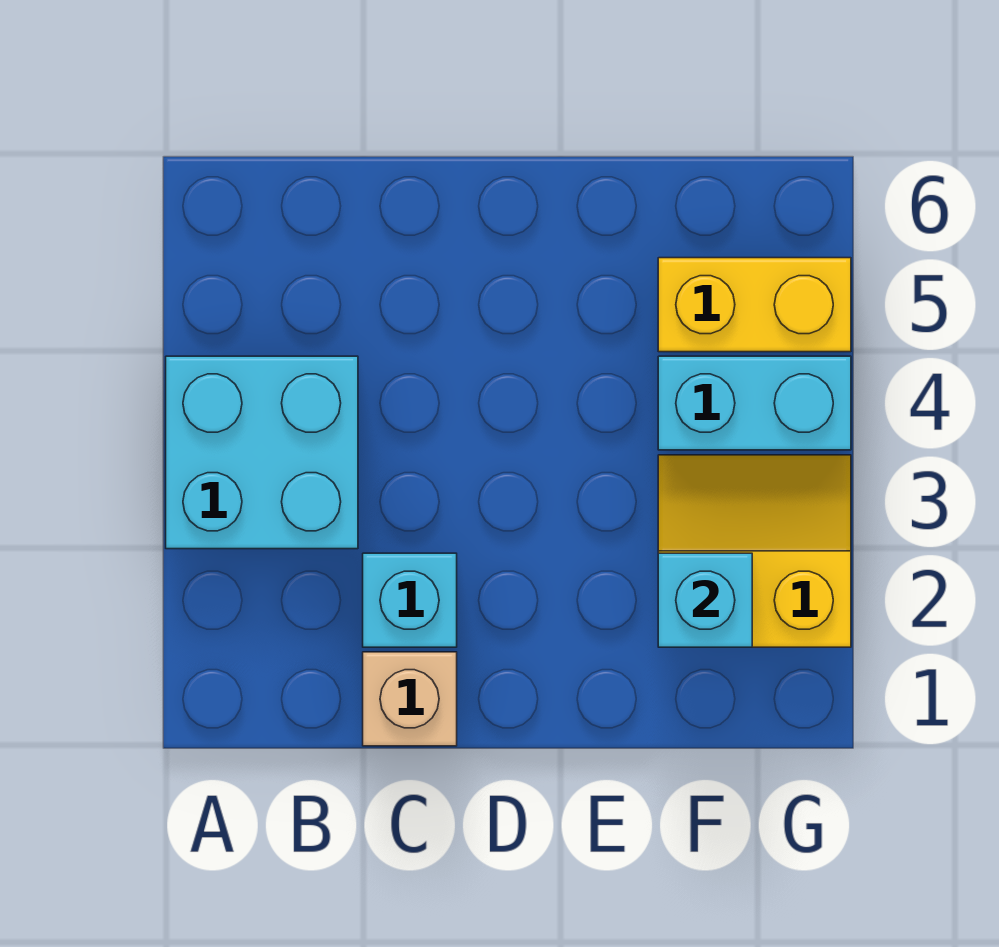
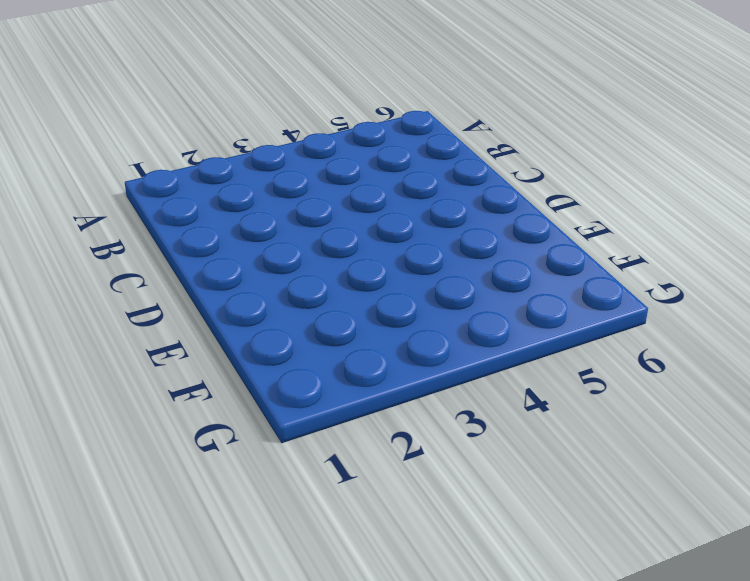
none -> cyan brick A3:B4 level 1
none -> tan brick C1 level 1

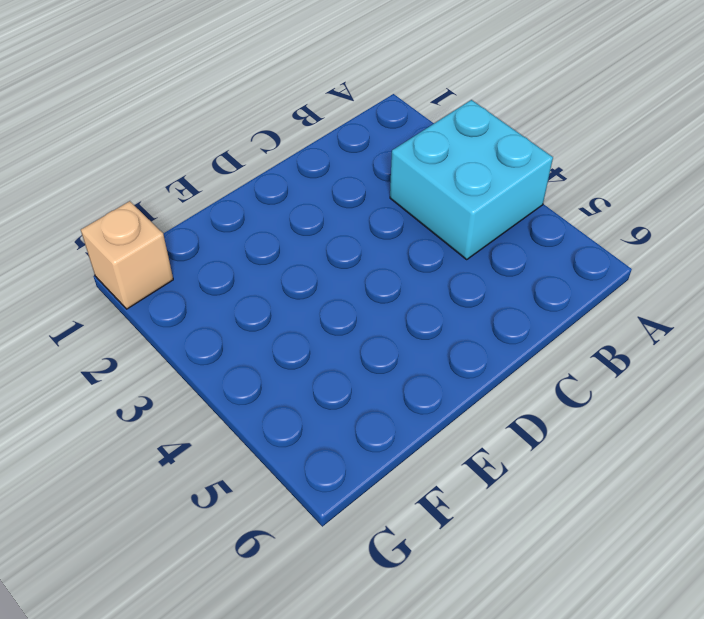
tan brick G1 level 1 -> tan brick C1 level 1
none -> cyan brick C2 level 1
none -> yellow slope F2:G3 level 1 top 2

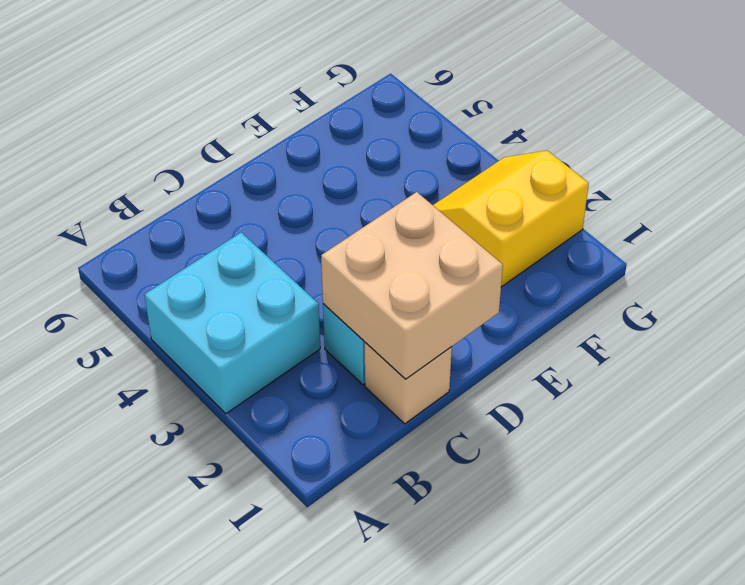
tan brick C1:D2 level 2 -> none
none -> cyan brick F4:G4 level 1
none -> yellow brick F5:G5 level 1

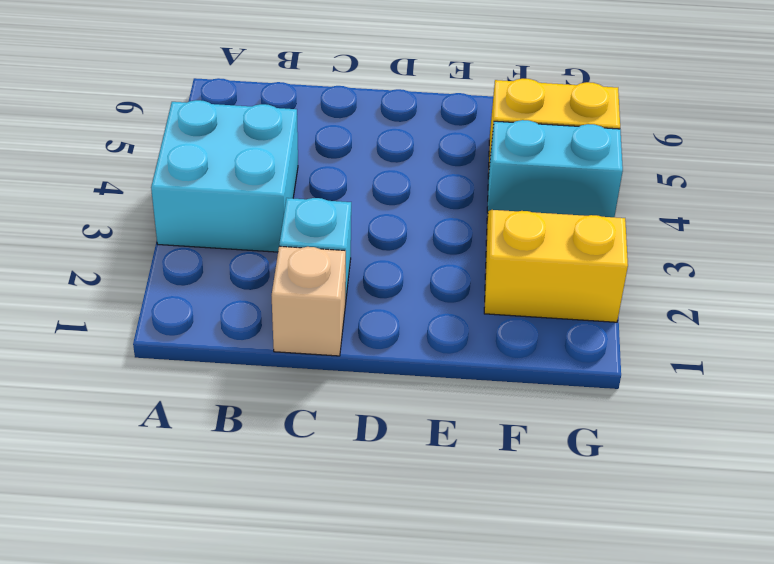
none -> cyan brick F2 level 2

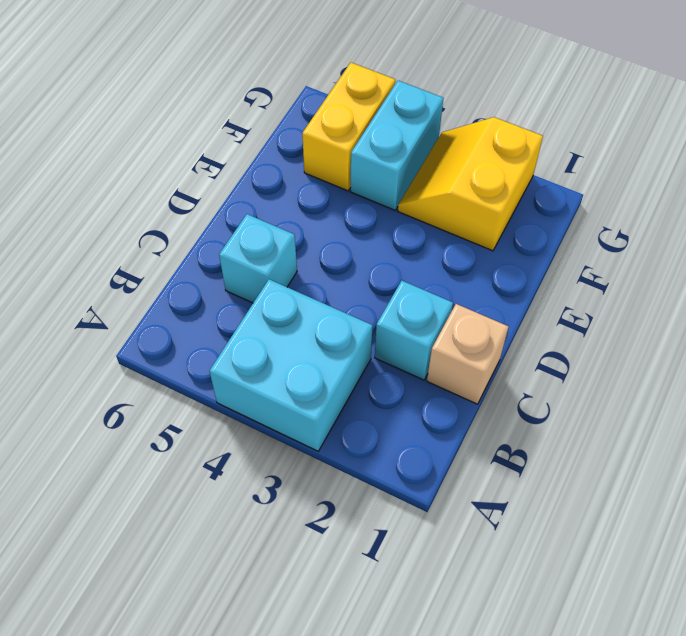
cyan brick C5 level 1 -> cyan brick F2 level 2

